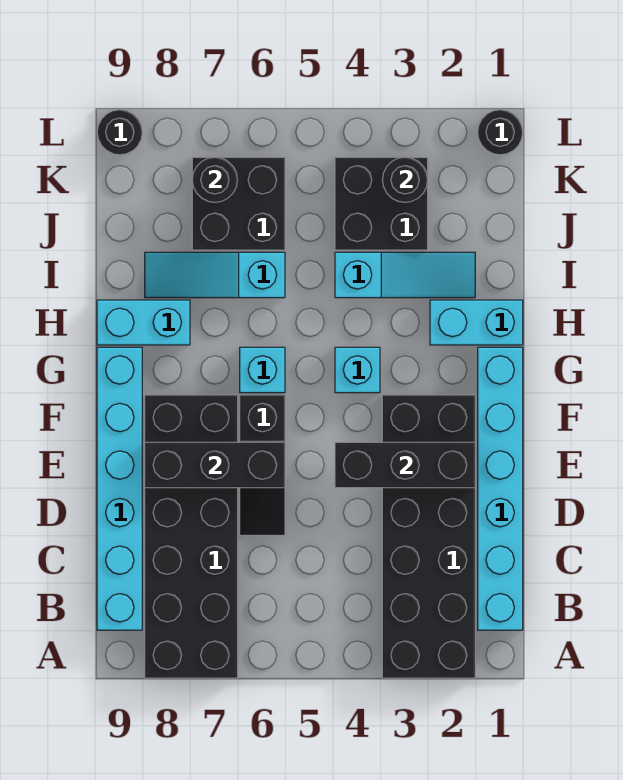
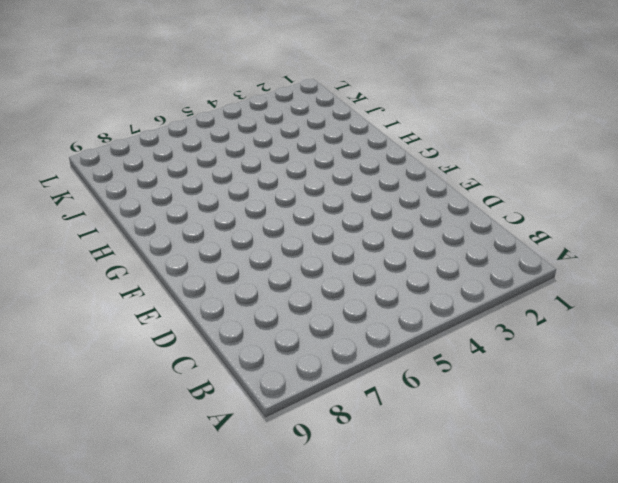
none -> black brick A2:F3 level 1
none -> black brick A7:F8 level 1
none -> cyan brick B1:G1 level 1

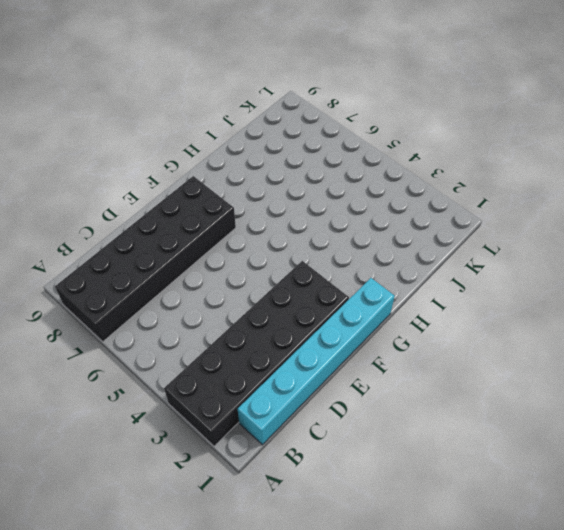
none -> cyan brick B9:G9 level 1
none -> black slope D6:F6 level 1 top F
none -> cyan brick G4 level 1

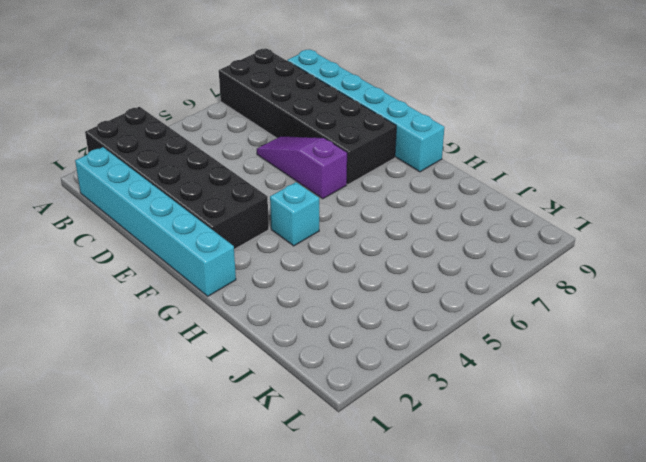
purple slope D6:F6 level 1 top F -> black slope D6:F6 level 1 top F
none -> cyan brick G6 level 1
none -> cyan brick H1:H2 level 1
none -> cyan brick H8:H9 level 1

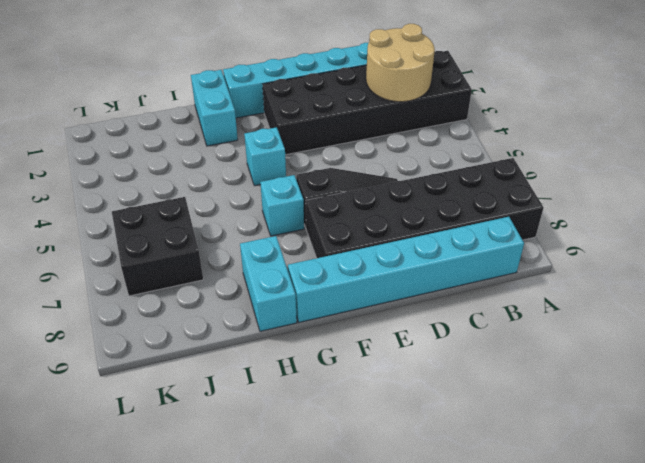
tan round brick B2:C3 level 2 -> none
none -> cyan slope I2:I4 level 1 top 4
none -> cyan slope I6:I8 level 1 top 6
none -> black brick J3:K4 level 1

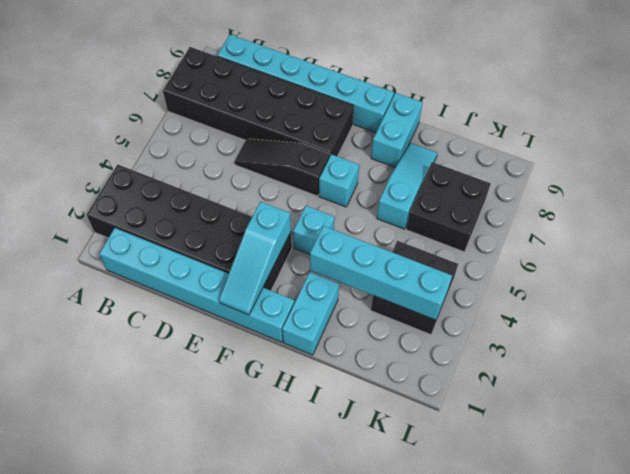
cyan slope F1:F3 level 2 top 3 -> cyan slope I2:I4 level 1 top 4
cyan brick H3:K3 level 2 -> black round brick K3 level 2
none -> black round brick L1 level 1
none -> black round brick L9 level 1
none -> black brick E2:E4 level 2

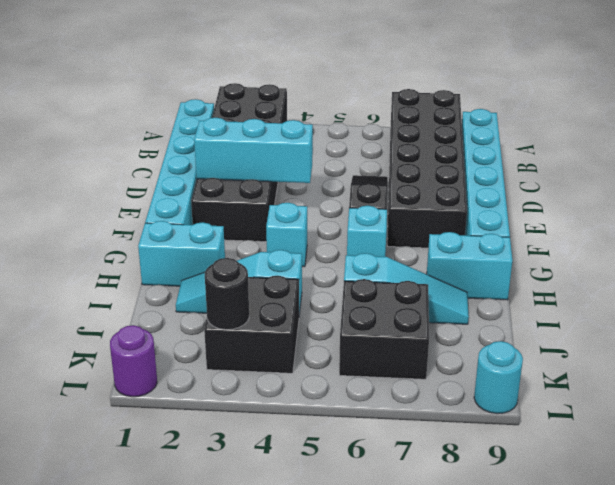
cyan brick E2:E4 level 2 -> black brick E2:E4 level 2
purple round brick L1 level 1 -> black round brick L1 level 1
cyan round brick L9 level 1 -> black round brick L9 level 1
none -> black brick E6:E8 level 2
none -> black round brick K7 level 2

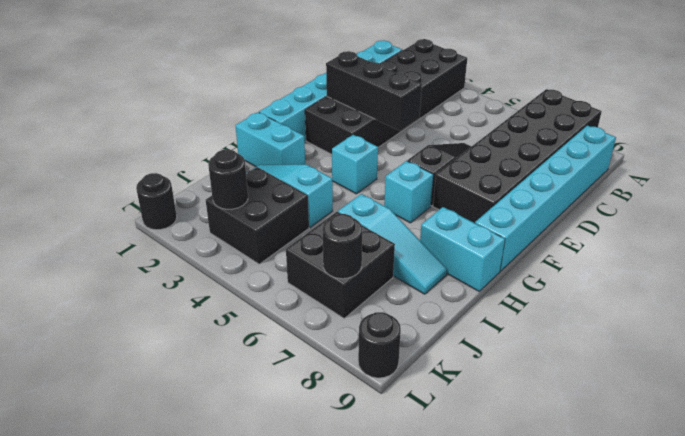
none -> black brick E6:E8 level 2

